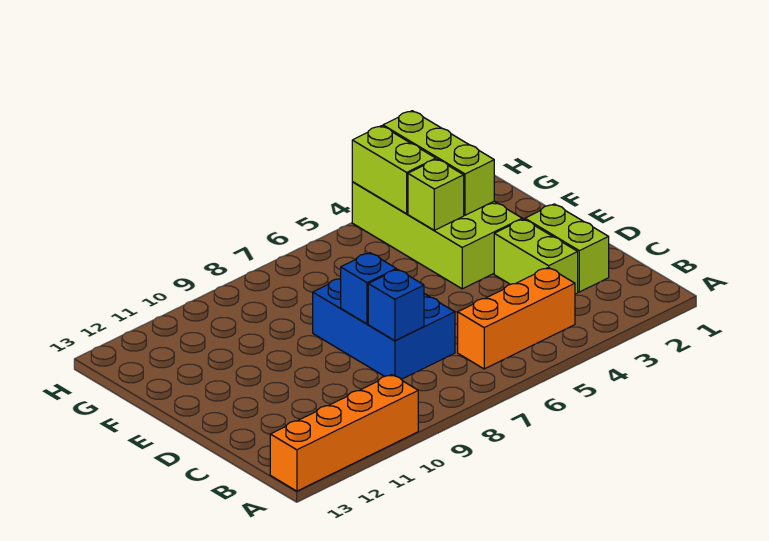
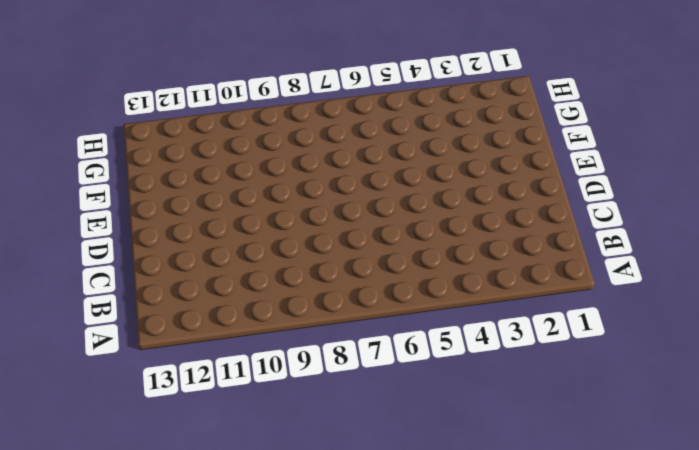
none -> orange brick A10:A13 level 1
none -> orange brick B4:B6 level 1

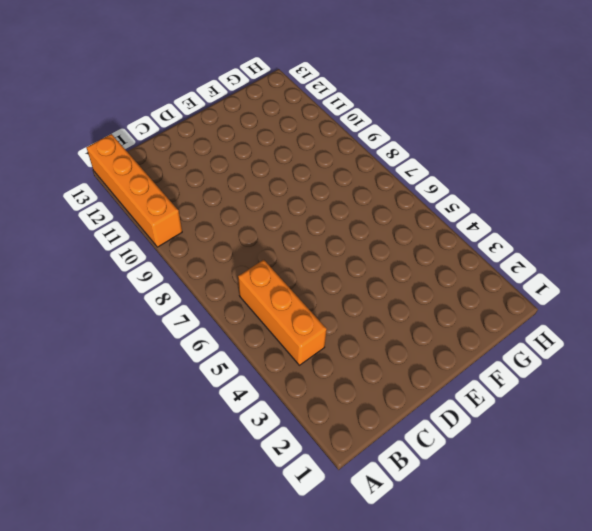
none -> lime brick C2:D2 level 1
none -> lime brick C3:D3 level 1

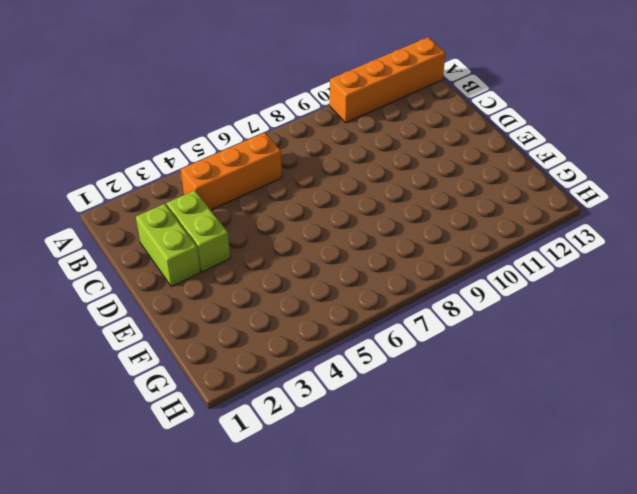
none -> blue brick C7:E8 level 1
none -> lime brick E3:H4 level 1

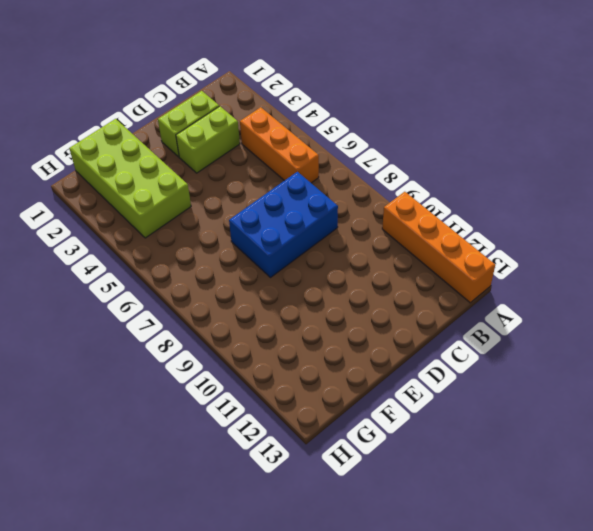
lime brick F1:G4 level 1 -> lime brick E3:H4 level 1
none -> blue brick C8 level 2
none -> blue brick D8 level 2

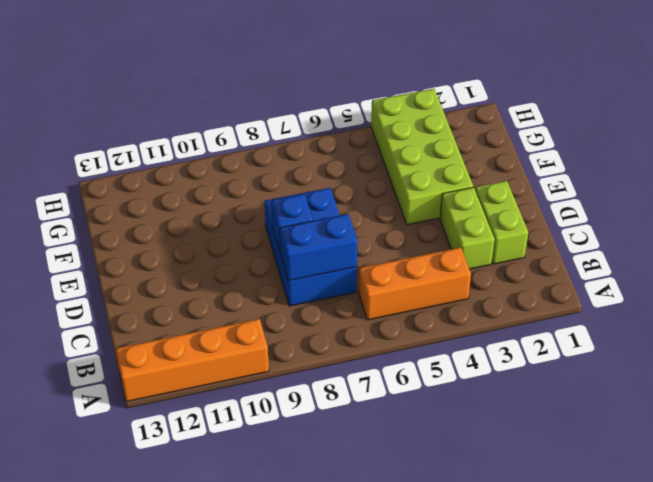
blue brick C7:C8 level 2 -> blue brick C8 level 2
none -> lime brick F3:H3 level 2
none -> lime brick F4 level 2

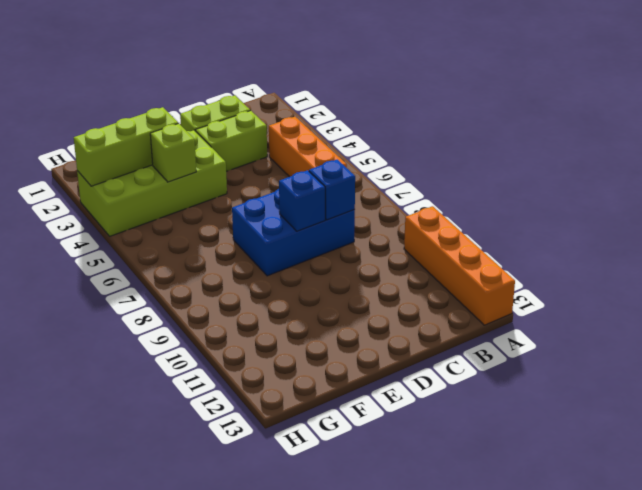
none -> lime brick G4:H4 level 2

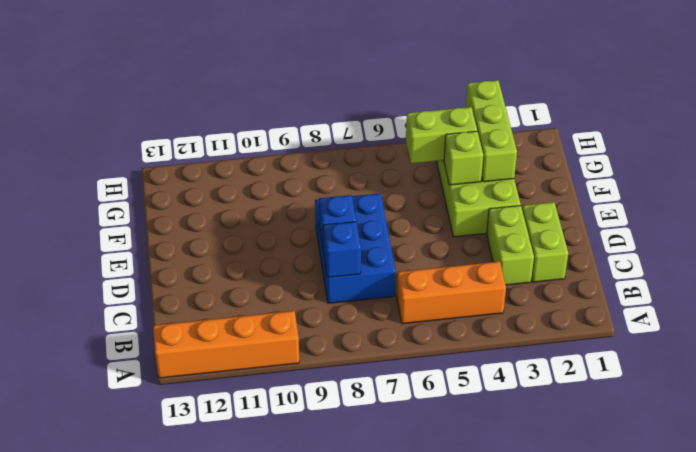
lime brick G4:G5 level 2 -> lime brick G4:H4 level 2

